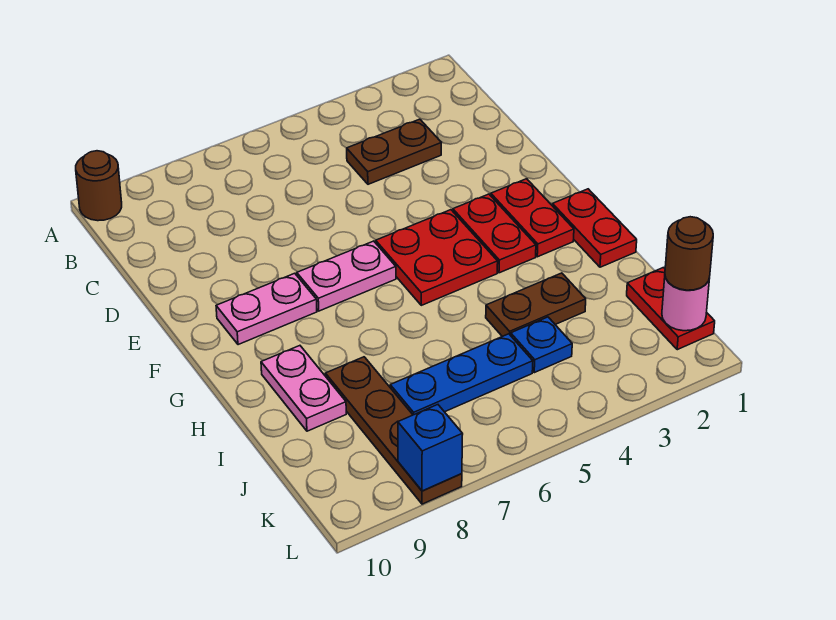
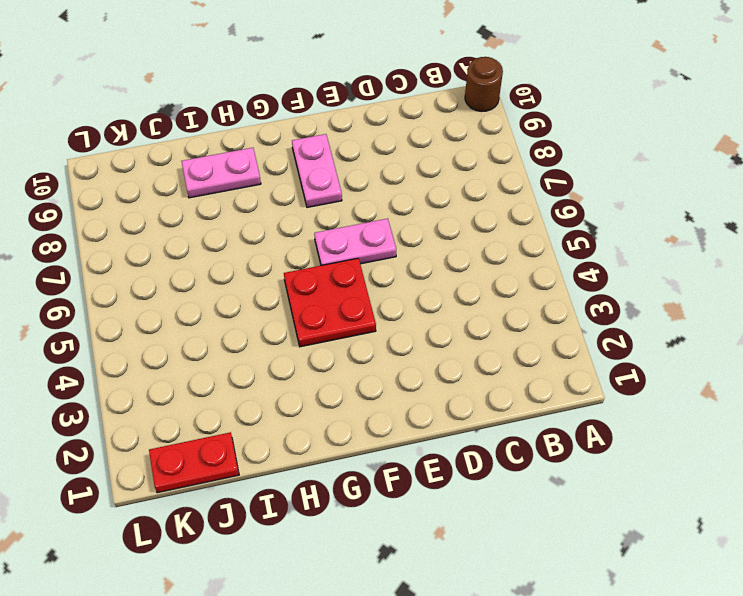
pink plate E6:F6 level 1 -> pink plate F6:F7 level 1
none -> brown plate C3:C4 level 1
none -> red plate F2:G2 level 1
none -> red plate F3:G3 level 1

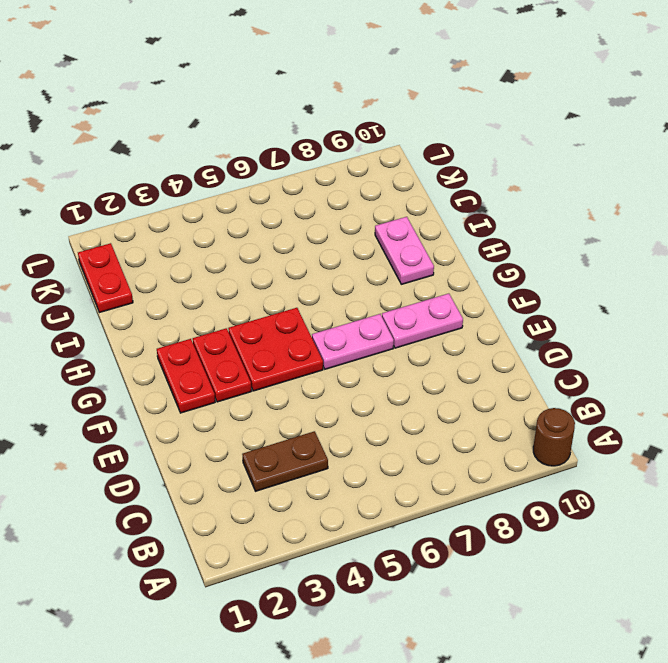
none -> red plate G1:H1 level 1
none -> brown plate I3:I4 level 1
none -> brown plate I8:L8 level 1

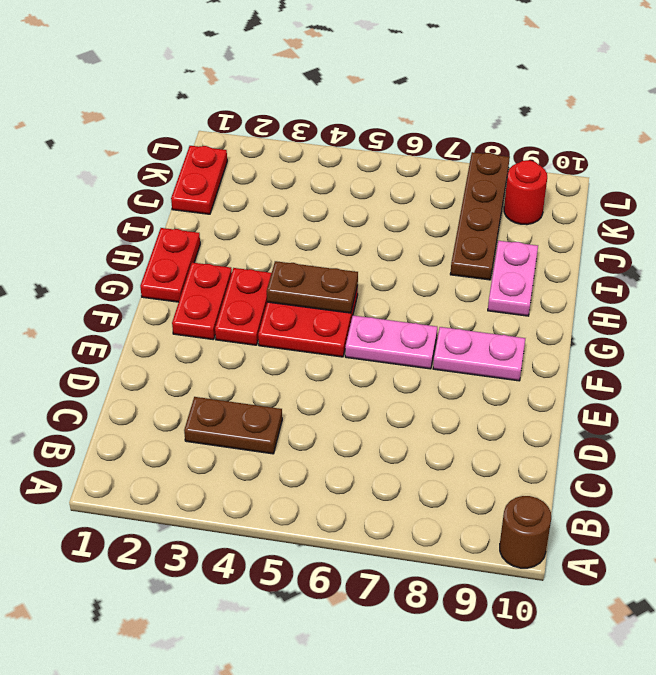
brown plate G4:G5 level 2 -> brown plate I3:I4 level 1
red round brick K9 level 1 -> none
none -> blue plate J4 level 1
none -> blue plate J5:J7 level 1
none -> pink round brick K1 level 2

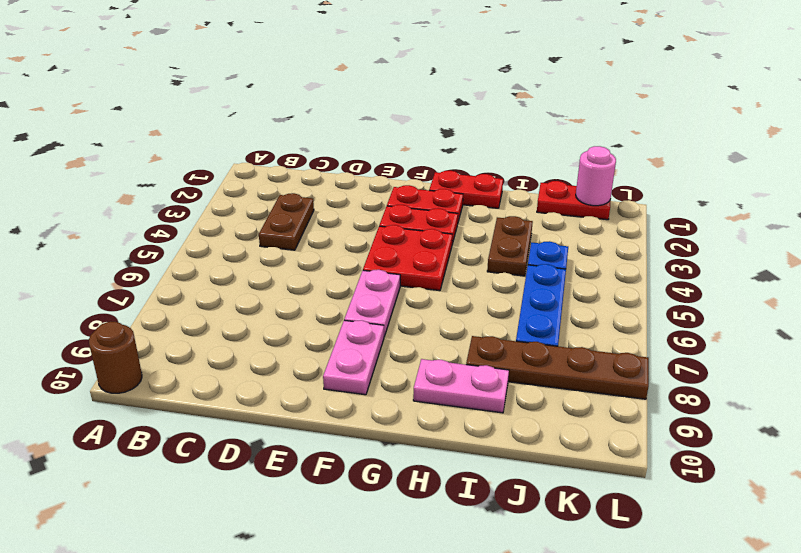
none -> blue brick L8 level 2
none -> brown round brick K1 level 3

